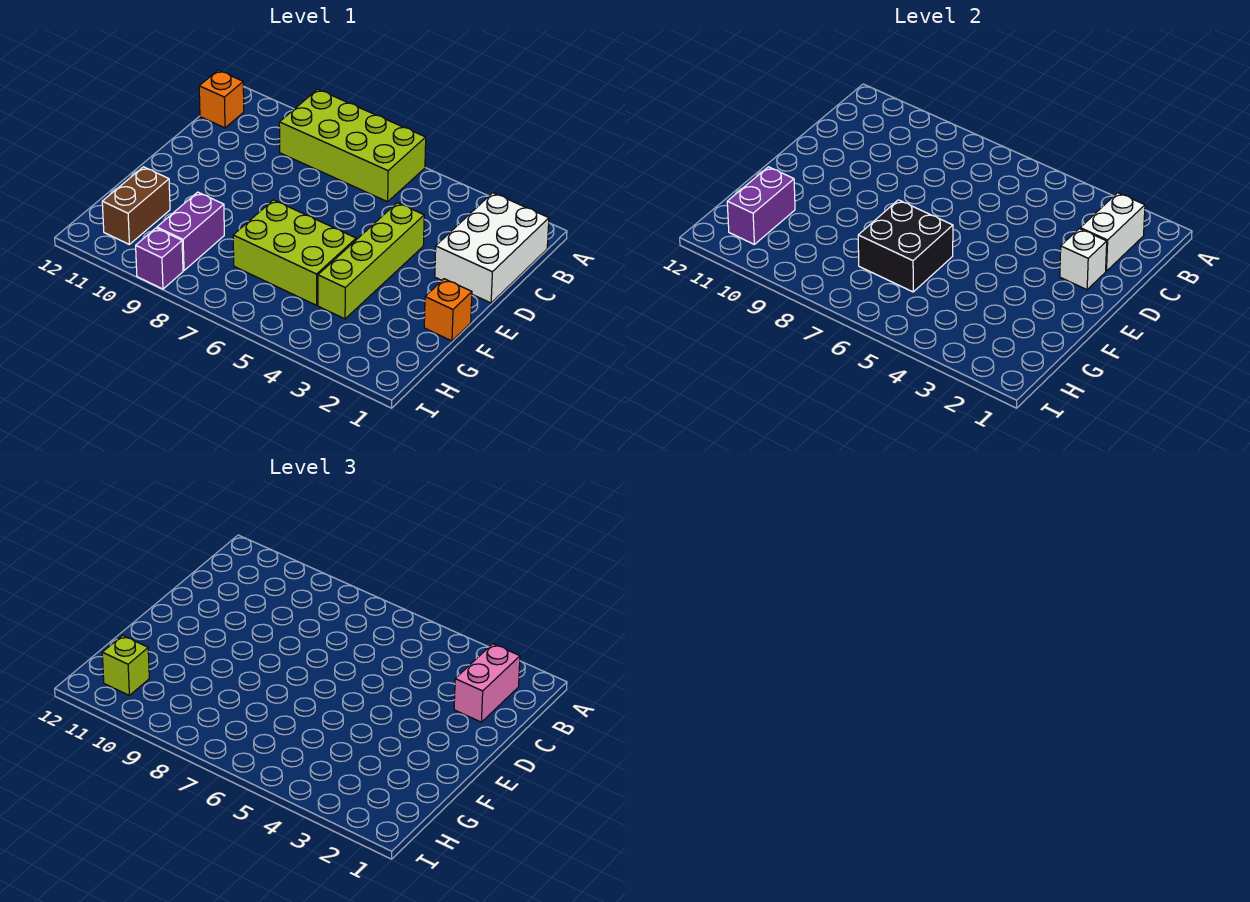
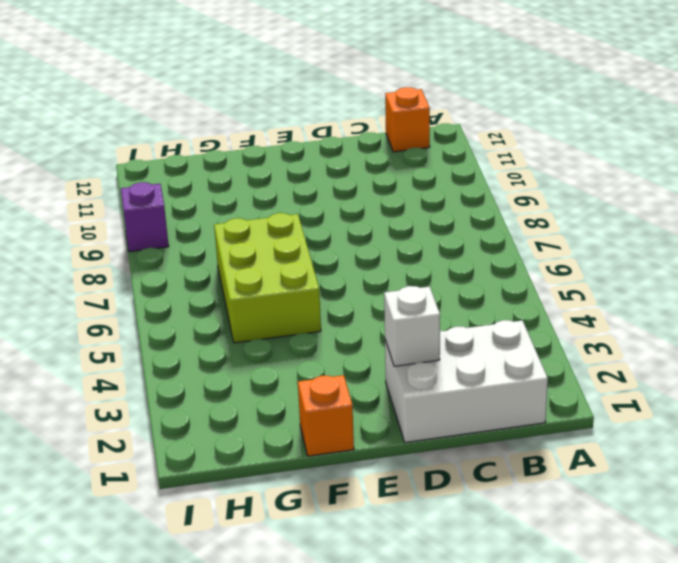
none -> lime brick A6:B9 level 1
none -> lime brick D4:G4 level 1
none -> purple brick G9:H9 level 1

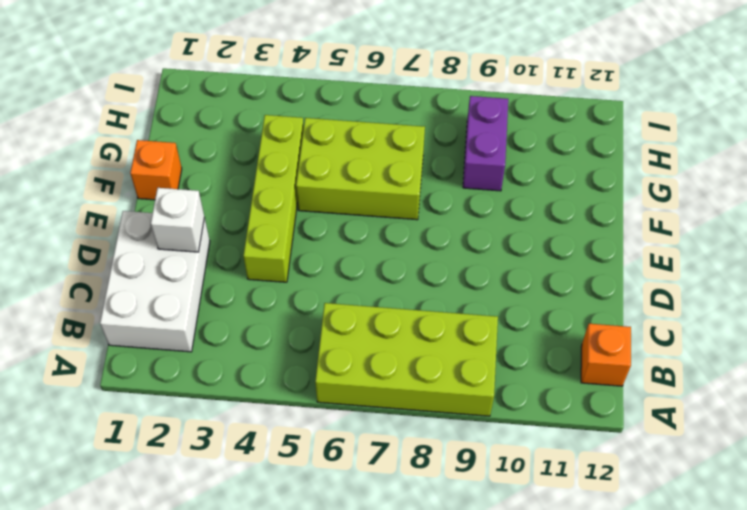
none -> brown brick G11:H11 level 1
none -> purple brick I9 level 1
none -> white brick B2:C2 level 2

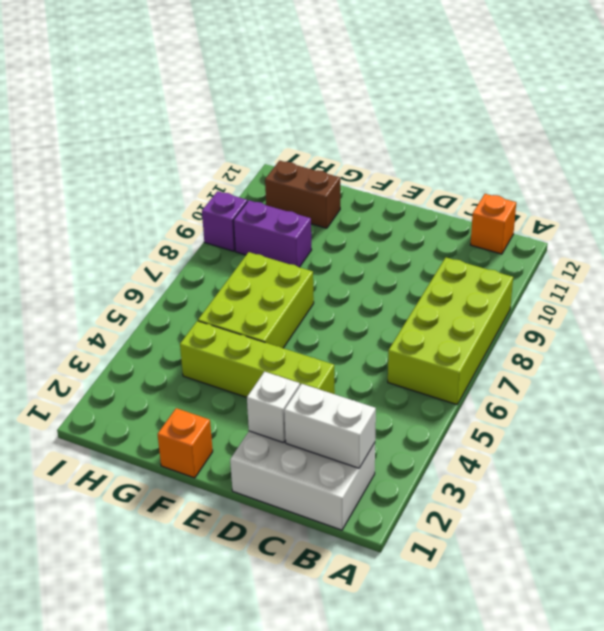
none -> black brick F6:G7 level 2
none -> purple brick G11:H11 level 2
none -> pink brick B2:C2 level 3

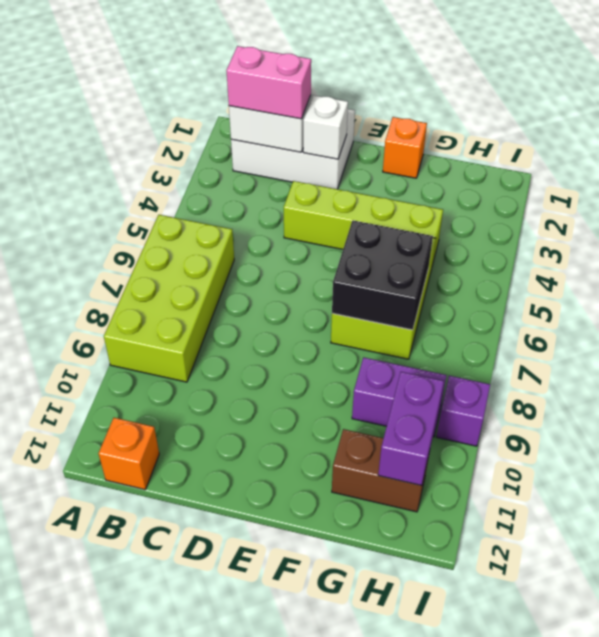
purple brick H10:H11 level 2 -> purple brick G11:H11 level 2
none -> lime brick H11 level 3

